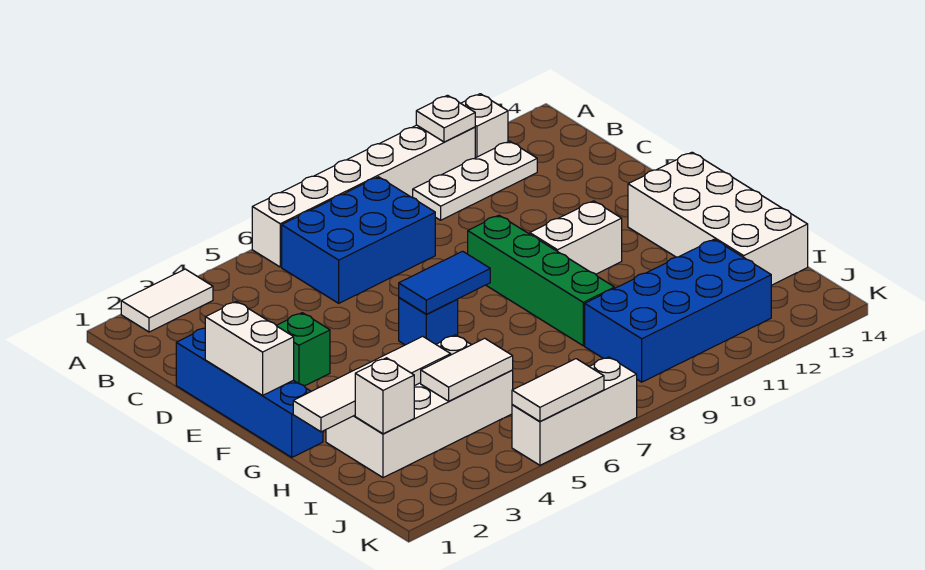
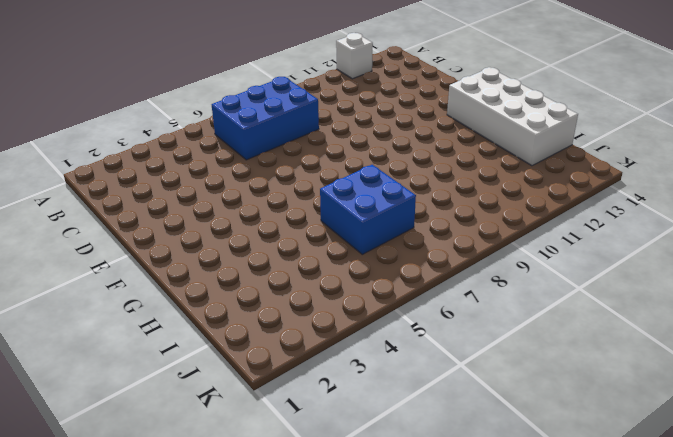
blue brick H6:I7 level 1 -> none
none -> white tile A2:A3 level 1
none -> white brick A6:A11 level 1
none -> white plate B10:B12 level 1

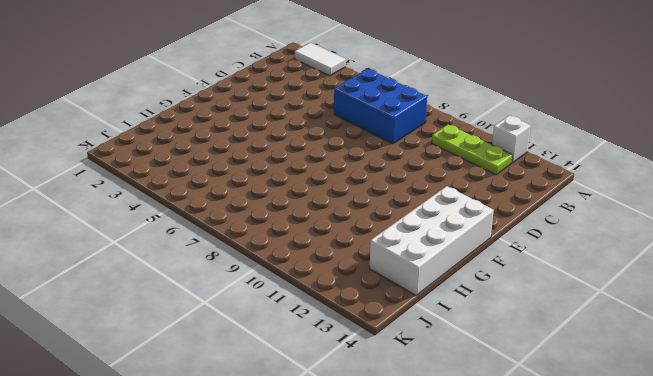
lime plate B10:B12 level 1 -> white plate B10:B12 level 1
none -> white brick A6:A11 level 1
none -> blue brick D1:G1 level 1
none -> green brick E3 level 1

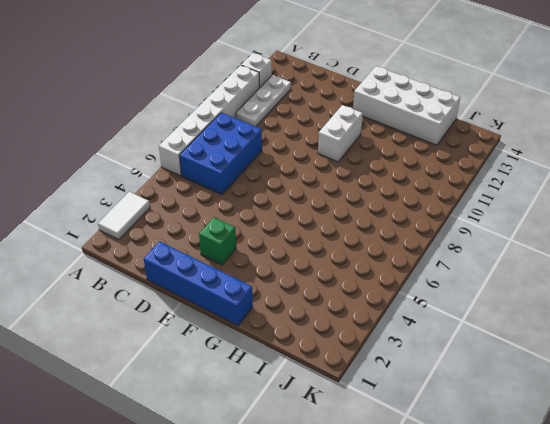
none -> green brick E9:H9 level 1
none -> blue brick F6 level 1
none -> white brick H2:I5 level 1

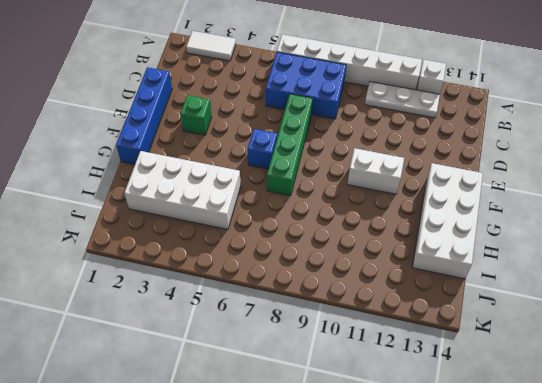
green brick D7:G7 level 1 -> green brick E9:H9 level 1
none -> blue brick I9:J12 level 1
none -> white brick K5:K7 level 1
none -> white plate A11 level 2

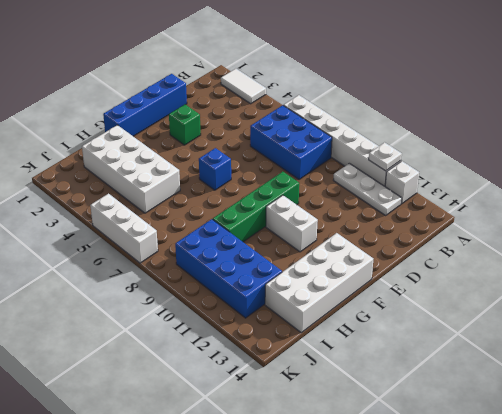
none -> white brick E1:F1 level 2
none -> blue tile F6:F7 level 2
none -> white tile H1:H4 level 2

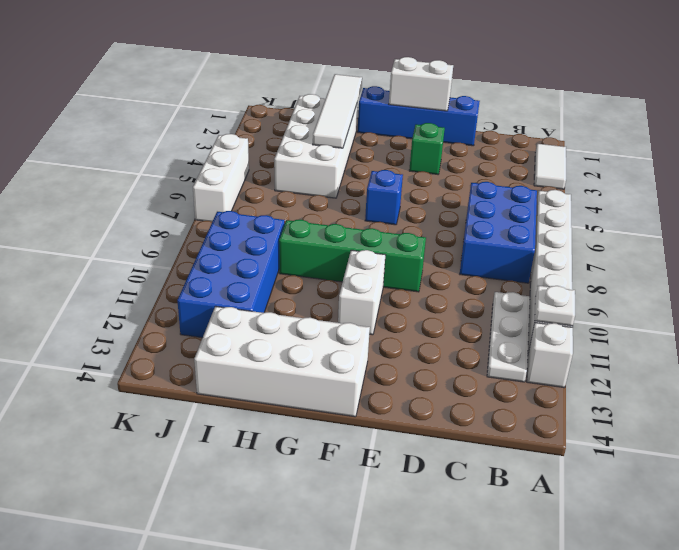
none -> blue tile F6:F7 level 2
none -> white brick I2 level 2
none -> white tile I4:I5 level 2

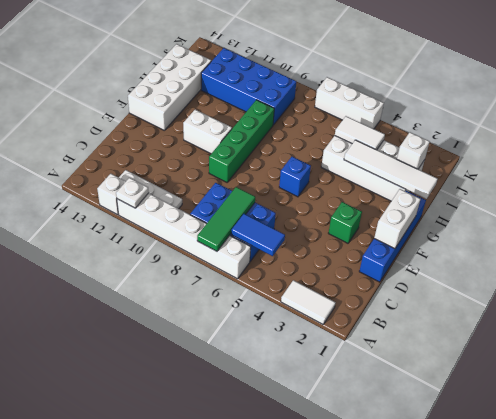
green tile A7:C7 level 2 -> none
blue tile B5:B6 level 2 -> blue tile F6:F7 level 2
none -> white tile K5:K6 level 2

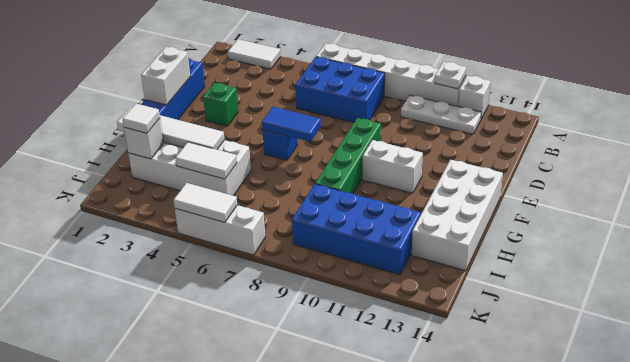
white tile I2 level 3 -> none

